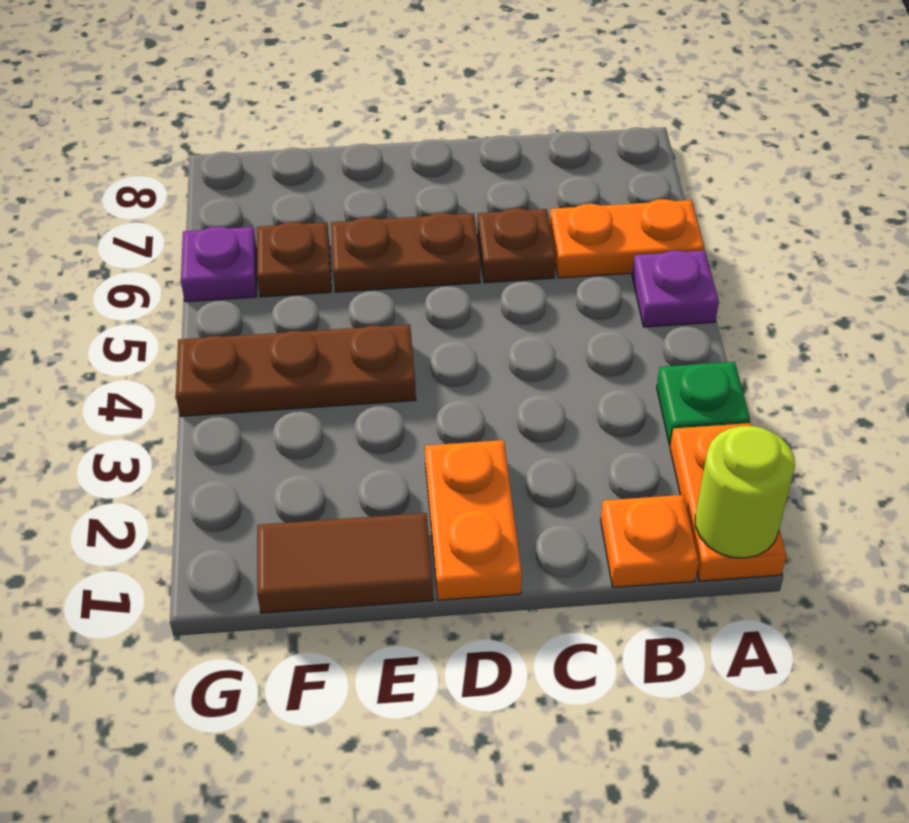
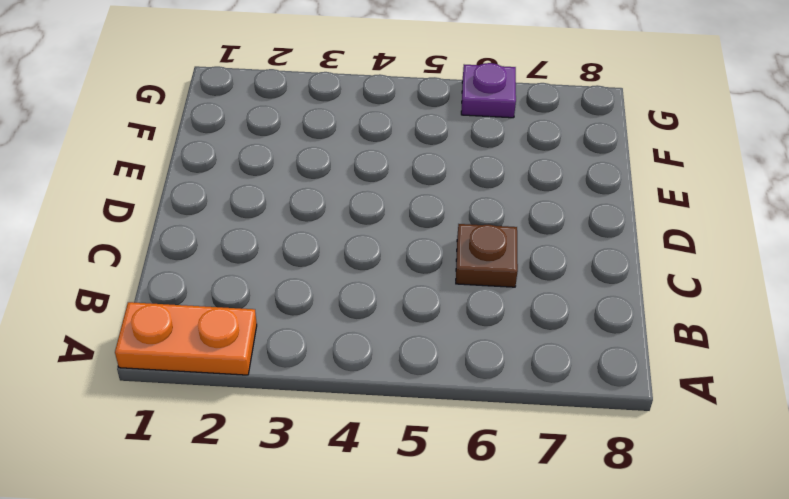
none -> green plate A3 level 1
none -> purple plate A5 level 1
none -> orange plate A6:B6 level 1

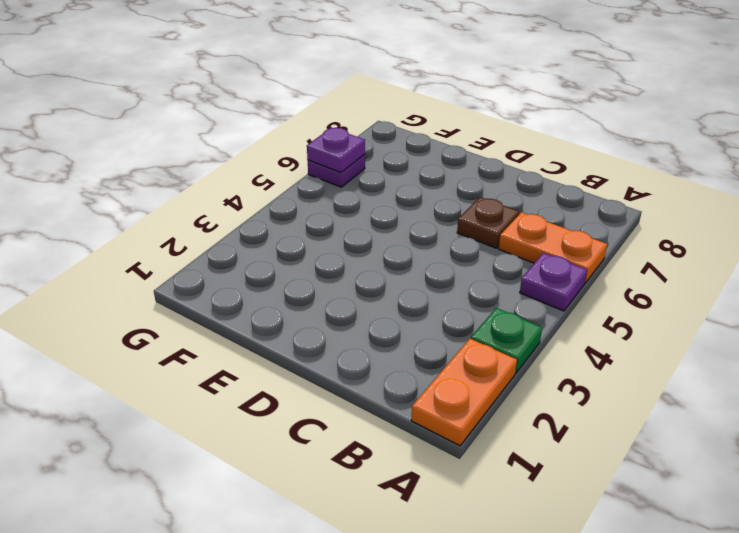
purple plate G6 level 2 -> none
none -> orange plate B1 level 1
none -> orange plate D1:D2 level 1
none -> brown plate D6:E6 level 1

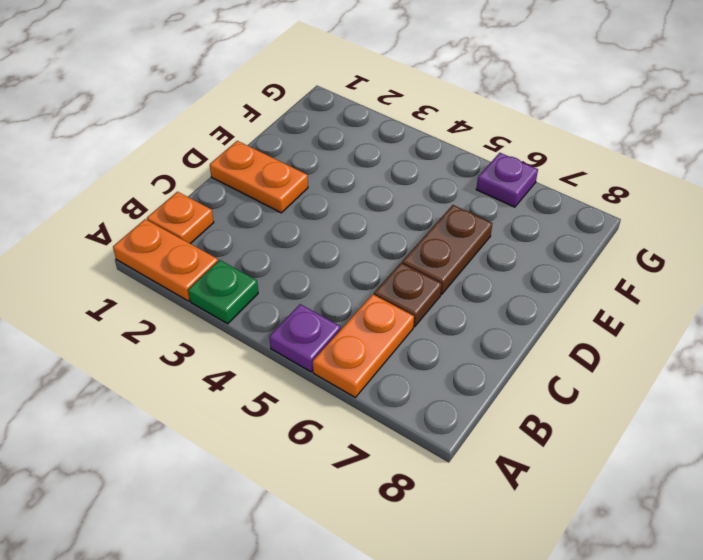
none -> brown tile E1:F1 level 1
none -> brown plate E4:G4 level 1
none -> brown plate F6 level 1

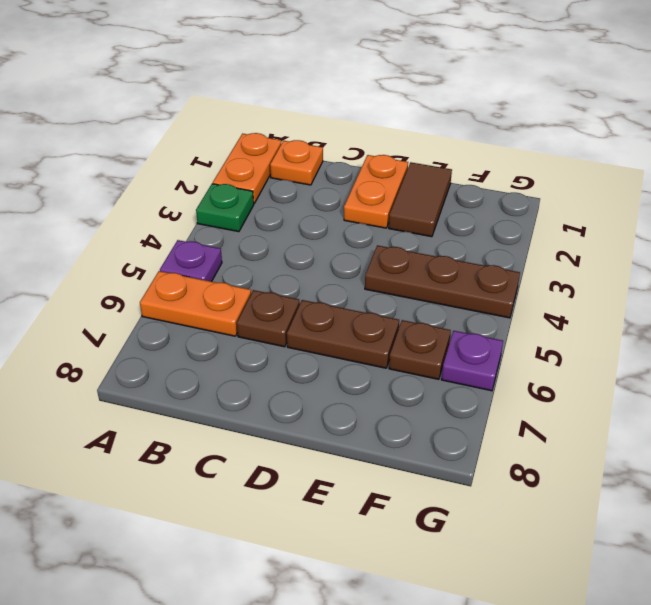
brown tile E1:E2 level 1 -> brown tile E1:F1 level 1
none -> lime round brick A1 level 2

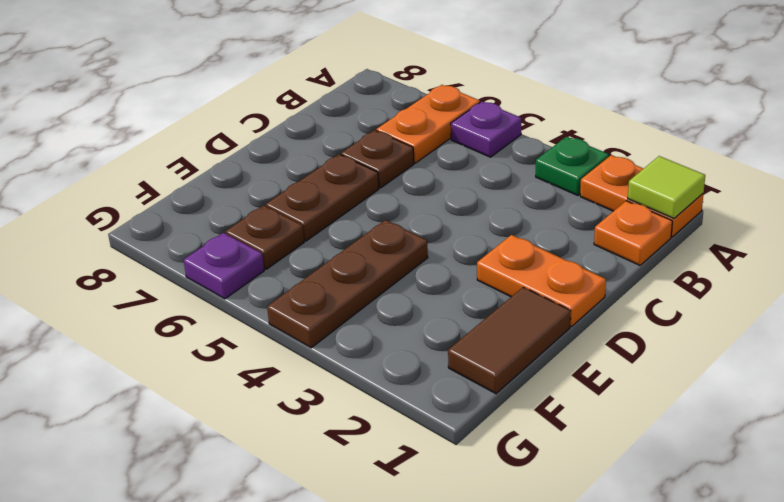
lime tile A1 level 2 -> lime round brick A1 level 2

